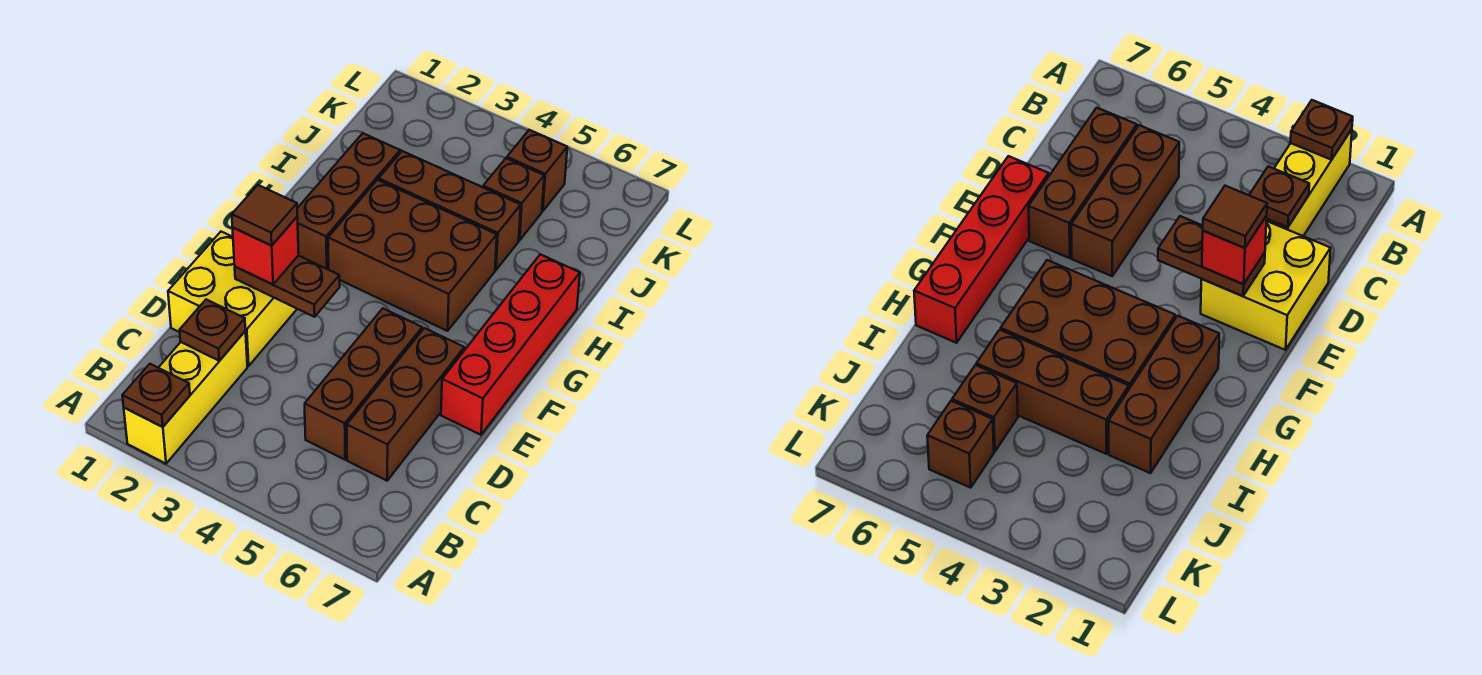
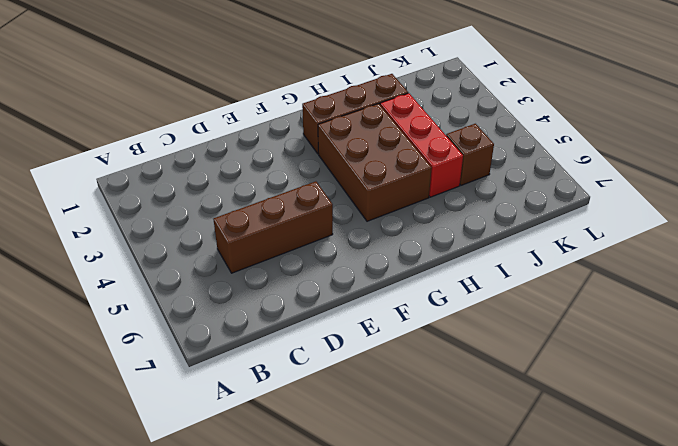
red brick I3:I5 level 1 -> brown brick I3:I5 level 1
none -> yellow brick A2:C2 level 1
none -> brown brick C6:E6 level 1
none -> yellow brick D1:E2 level 1

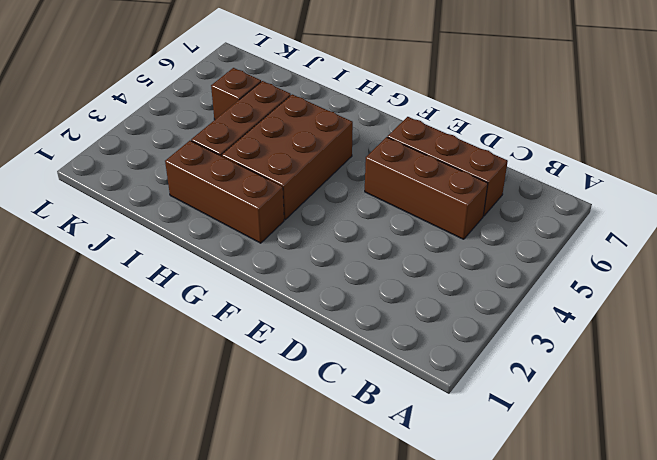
none -> yellow brick A2:C2 level 1
none -> yellow brick D1:E2 level 1
none -> red brick E7:H7 level 1

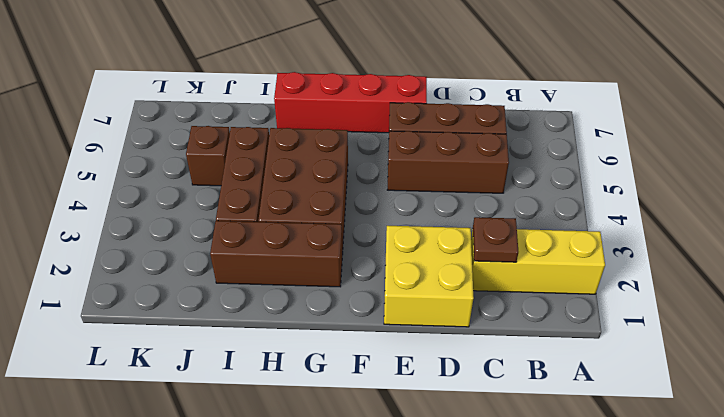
none -> brown brick K5 level 1
none -> brown plate A2 level 2
none -> brown plate E2:E3 level 2

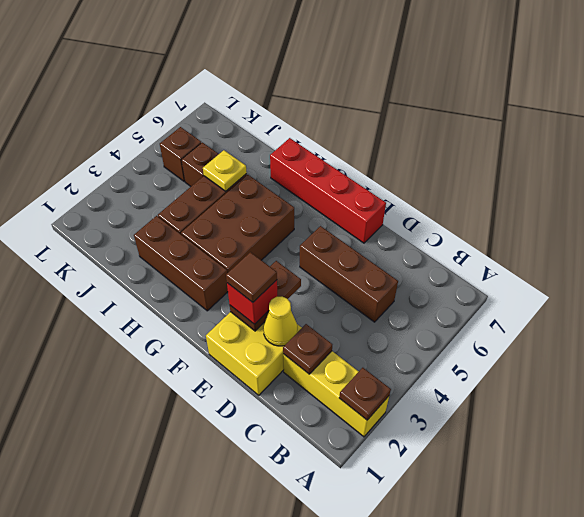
yellow cone D2 level 2 -> none
yellow plate I5 level 2 -> none
none -> brown brick C6:E6 level 1

